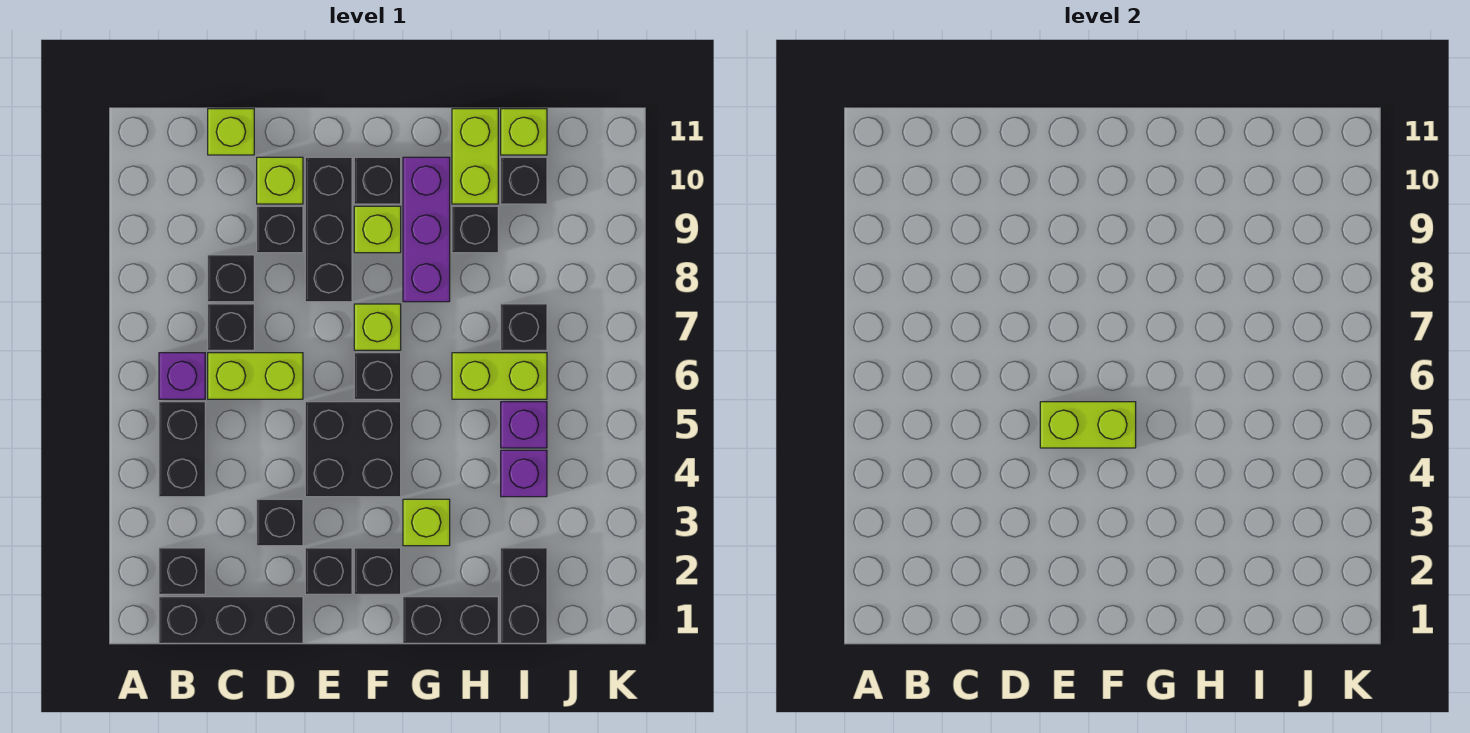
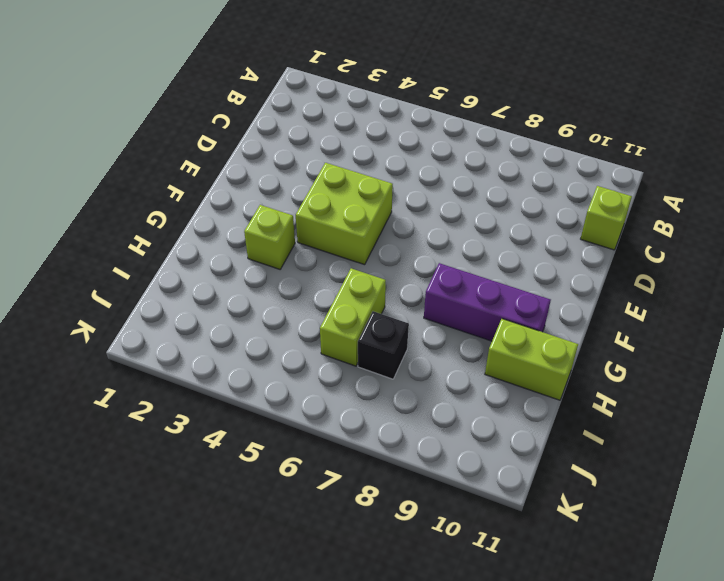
lime brick E4:F5 level 1 -> black brick E4:F5 level 1
none -> black brick B1:D1 level 1
none -> black brick B2 level 1
none -> black brick B4:B5 level 1
none -> purple brick B6 level 1

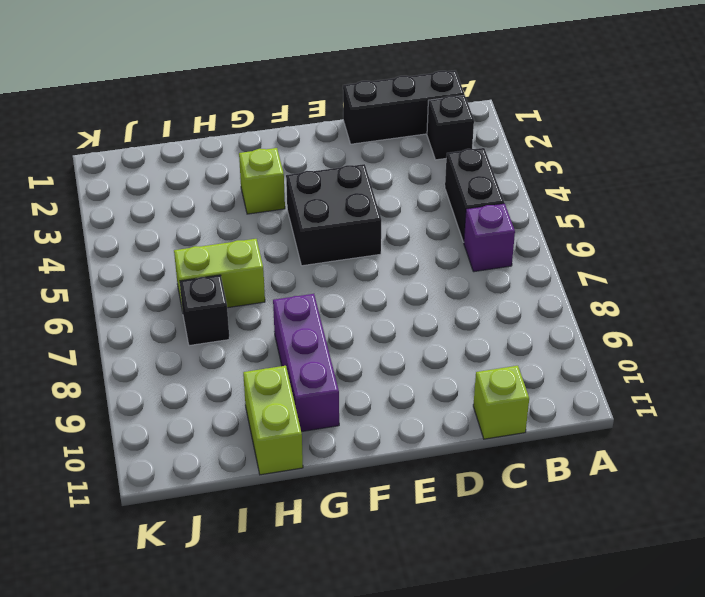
none -> lime brick C6:D6 level 1
none -> black brick C7 level 1
none -> black brick C8 level 1
none -> black brick D3 level 1

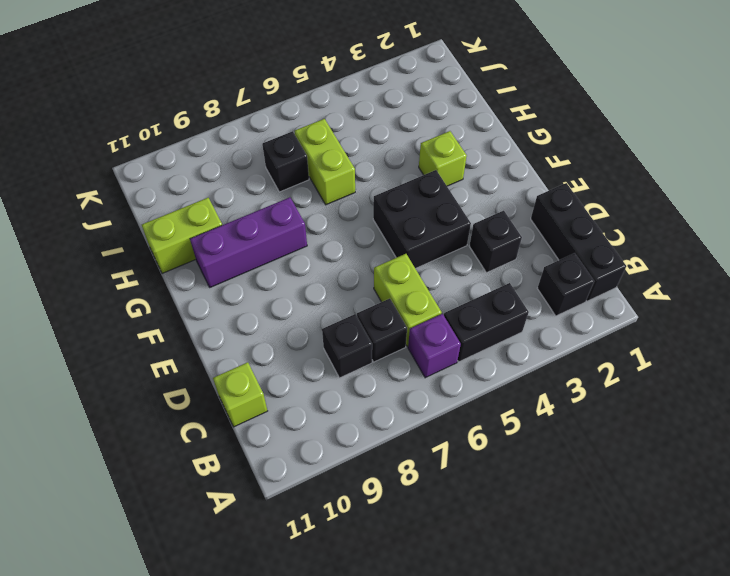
none -> black brick D9 level 1
none -> lime brick D10 level 1
none -> black brick E2 level 1
none -> black brick E8:E10 level 1

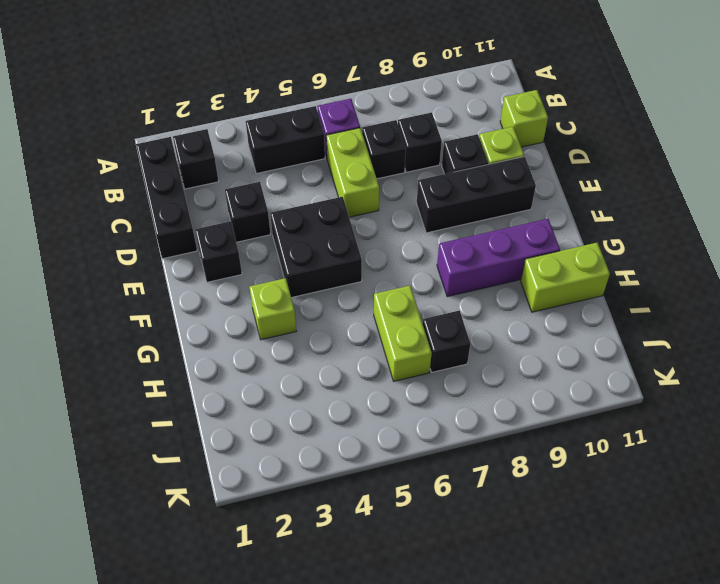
none -> black brick F2 level 1
none -> black brick F6 level 1
none -> lime brick F7 level 1
none -> lime brick F9 level 1

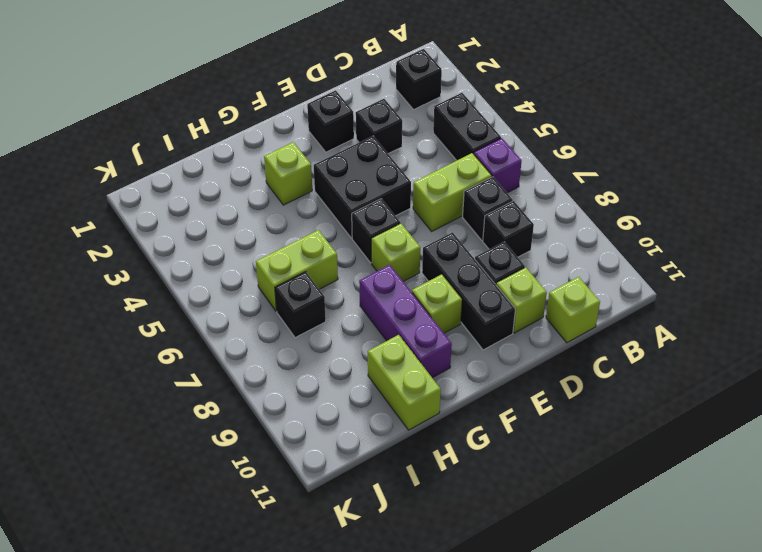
none -> black brick B1:D1 level 1
none -> black brick F2 level 1
none -> black brick F10 level 1
none -> black brick G1:H1 level 1

